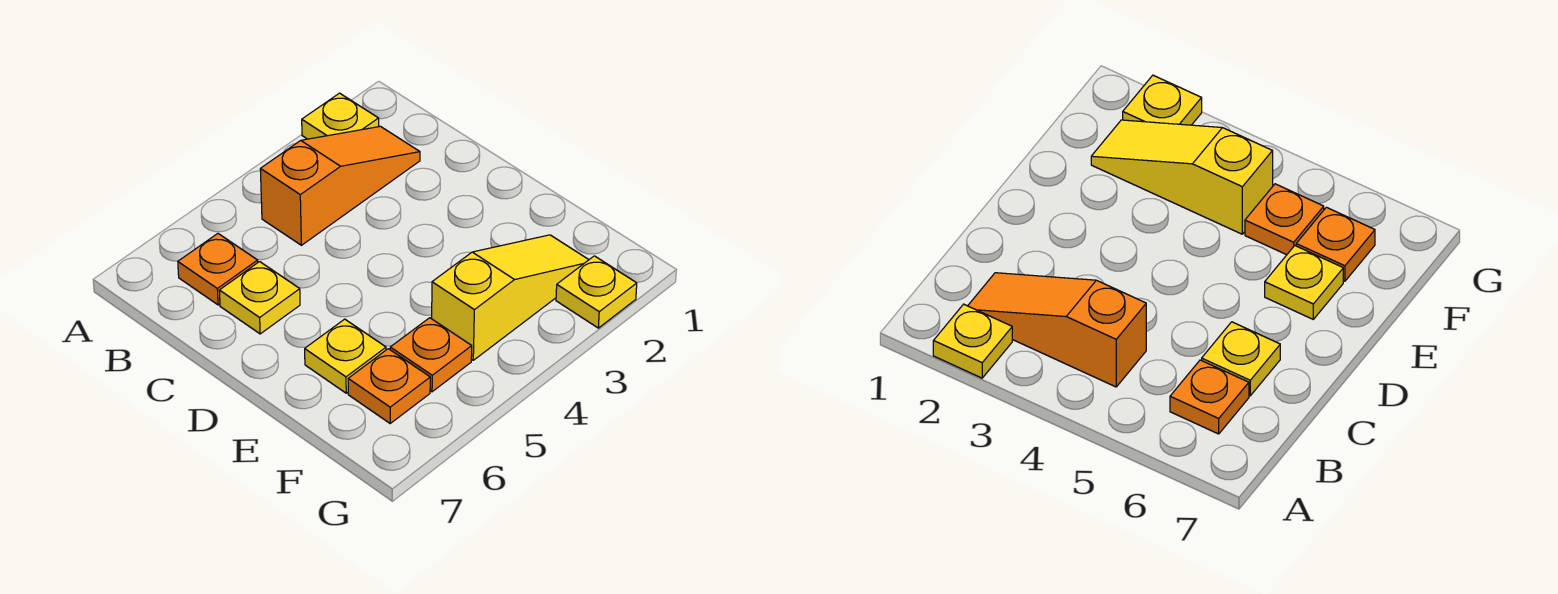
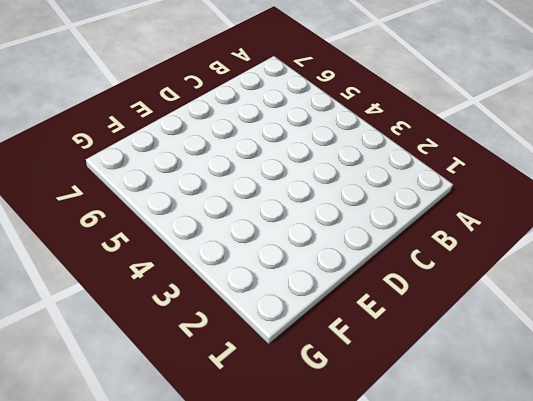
none -> yellow plate A2 level 1
none -> orange slope B2:B4 level 1 top 4

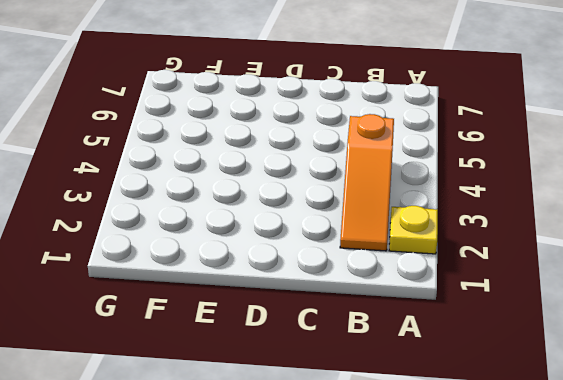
none -> orange plate B6 level 1
none -> yellow plate C6 level 1

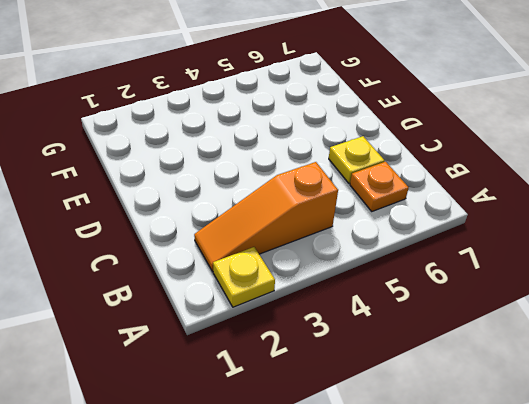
none -> yellow plate E6 level 1
none -> yellow slope F2:F4 level 1 top 4

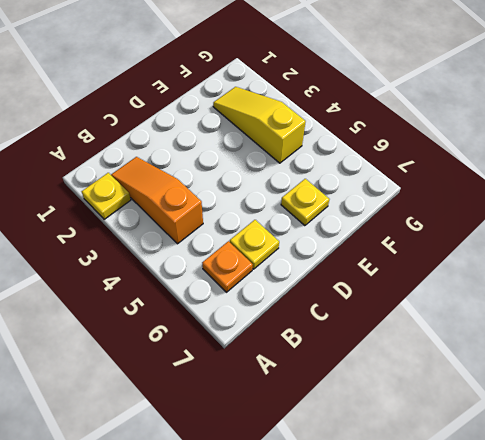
none -> orange plate F5 level 1
none -> orange plate F6 level 1

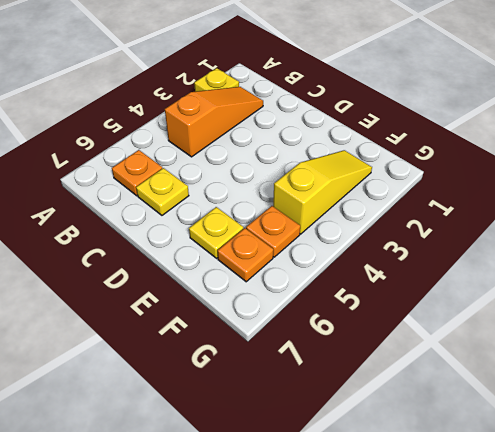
none -> yellow plate G2 level 1

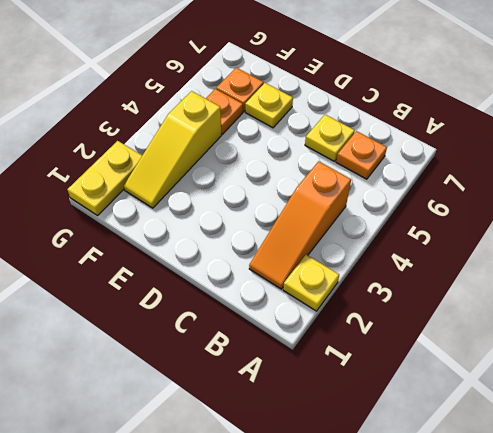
yellow plate G1:G2 level 1 -> yellow plate G2 level 1

